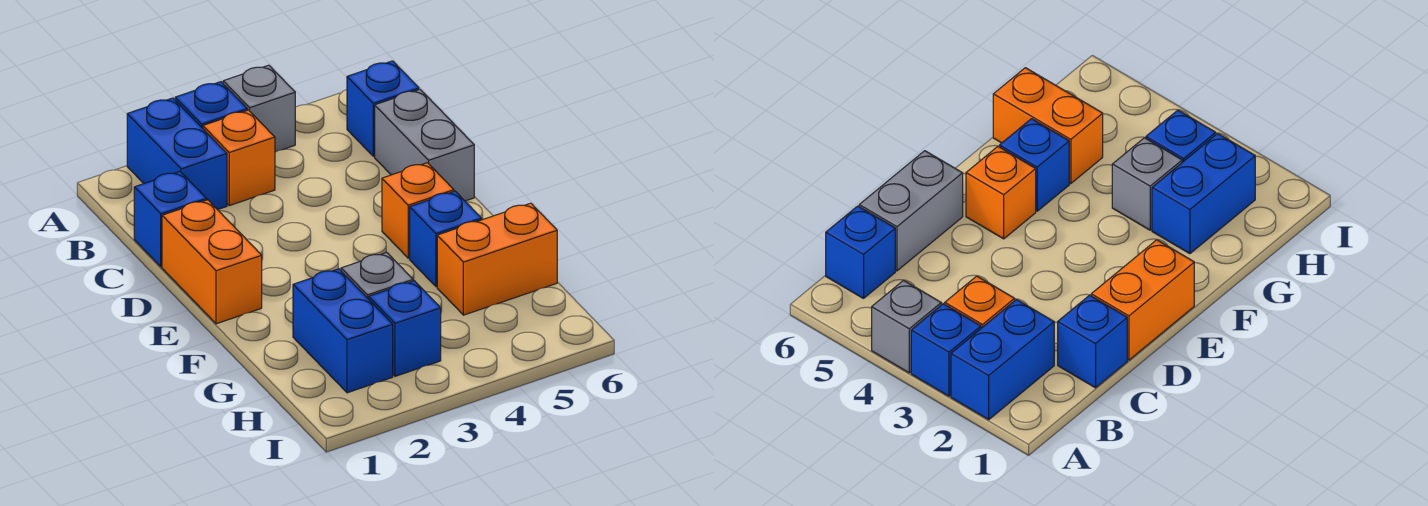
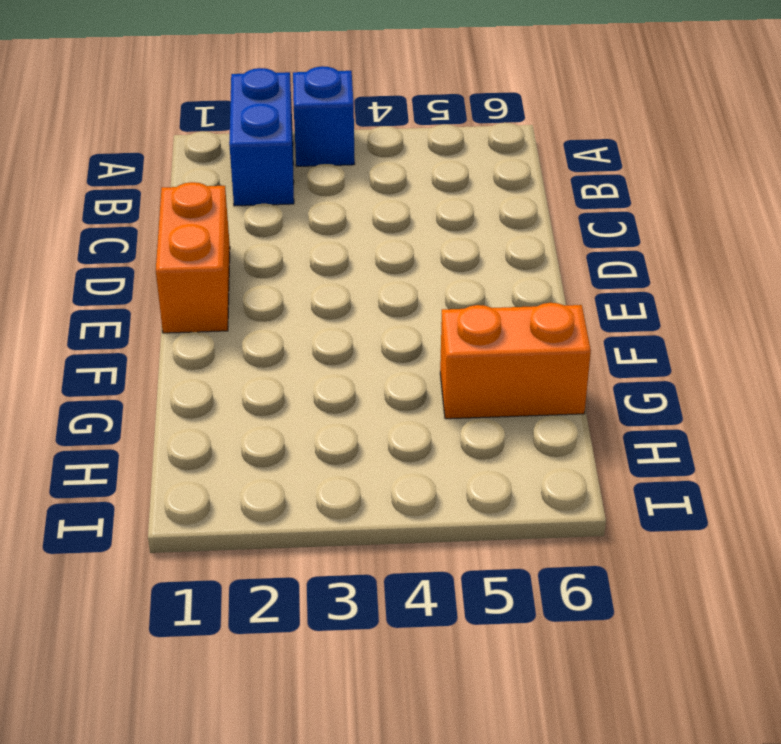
none -> grey brick A4 level 1
none -> orange brick B3 level 1
none -> blue brick B6 level 1

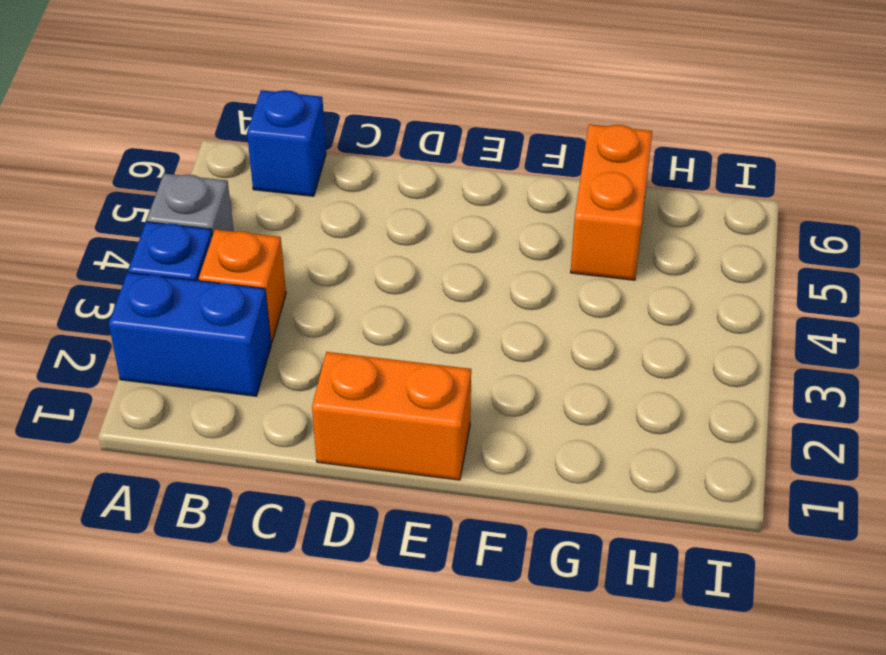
none -> blue brick C1 level 1
none -> grey brick C6:D6 level 1
none -> orange brick E5 level 1

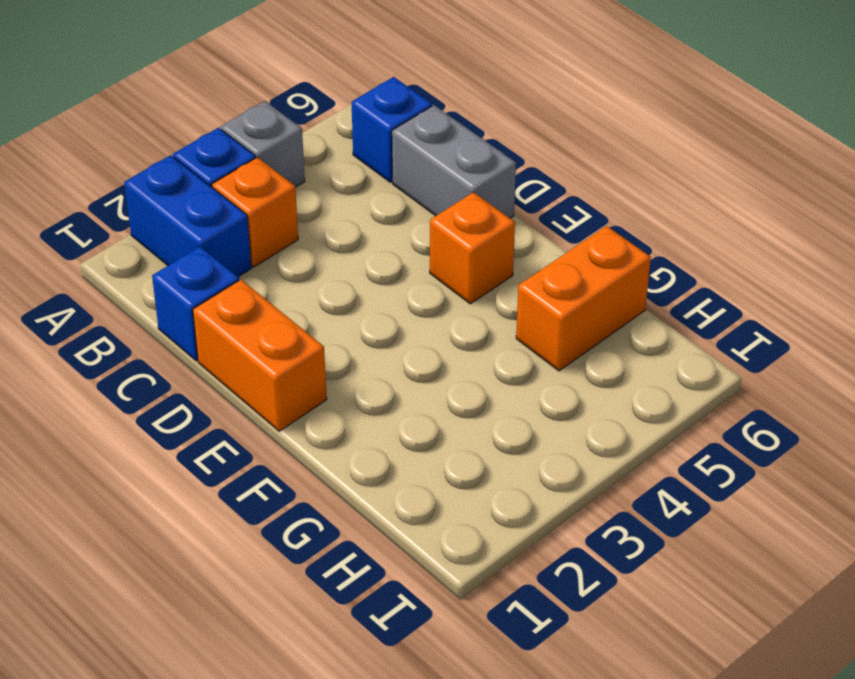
none -> blue brick F5 level 1
none -> blue brick G2:H2 level 1
none -> grey brick G3 level 1

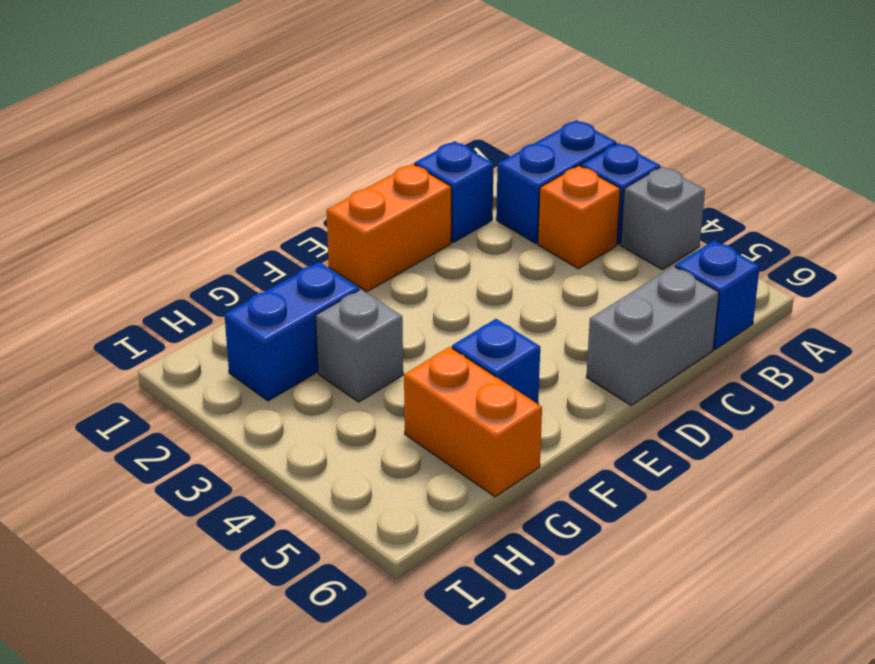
none -> orange brick E5 level 1
none -> blue brick H3 level 1

